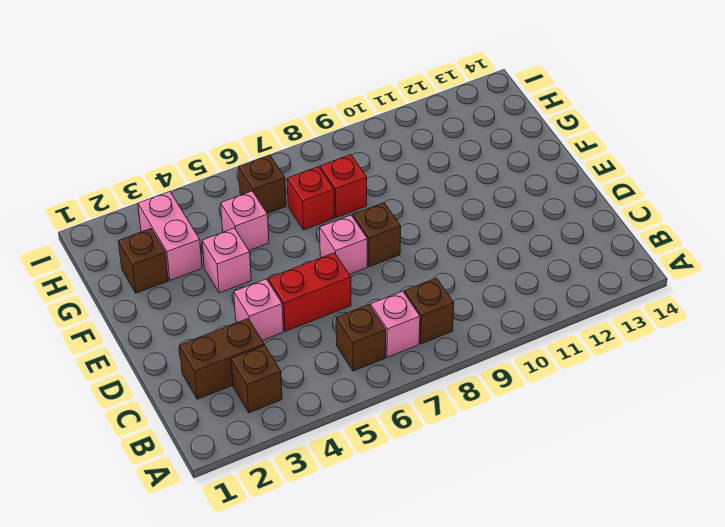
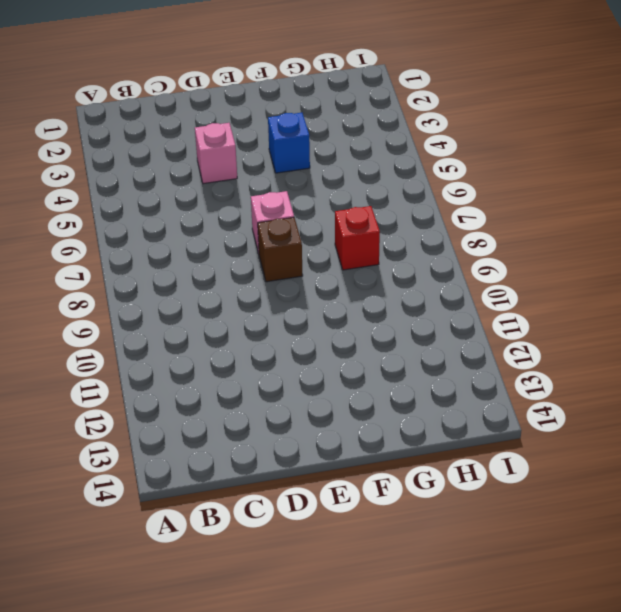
blue brick F4 level 1 -> pink brick F4 level 1
none -> brown brick B3 level 1
none -> brown brick B6 level 1
none -> pink brick B7 level 1

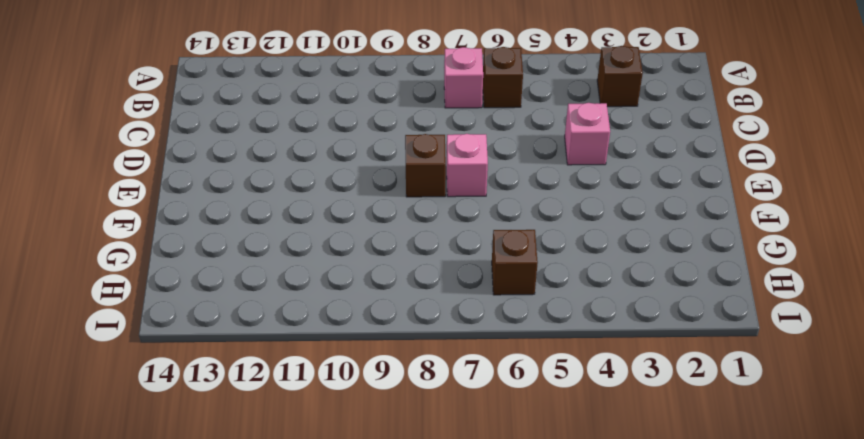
none -> brown brick B8 level 1
none -> brown brick C2:C3 level 1
none -> red brick D5:D6 level 1

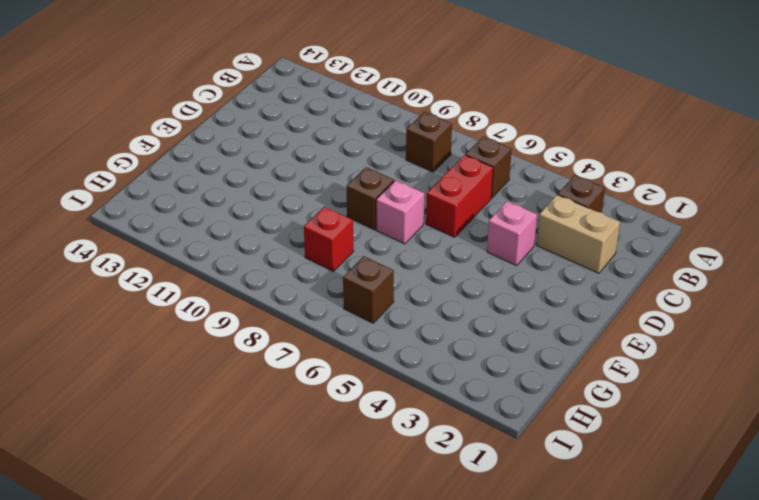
tan brick C2:C3 level 1 -> brown brick C2:C3 level 1
red brick C6:D6 level 1 -> red brick D5:D6 level 1
none -> pink brick B7 level 1
none -> pink brick F4 level 1
none -> brown brick G2 level 1

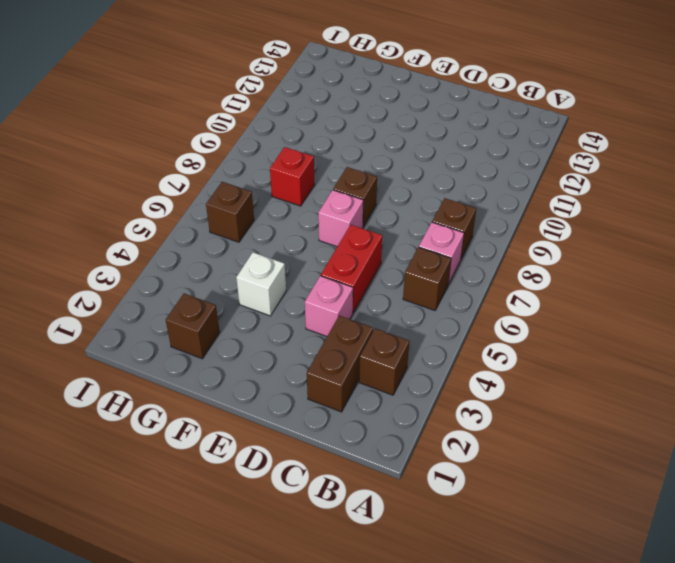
white brick F4 level 1 -> pink brick F4 level 1
none -> pink brick G3:H3 level 1
none -> pink brick G5 level 1
none -> red brick G7 level 1

